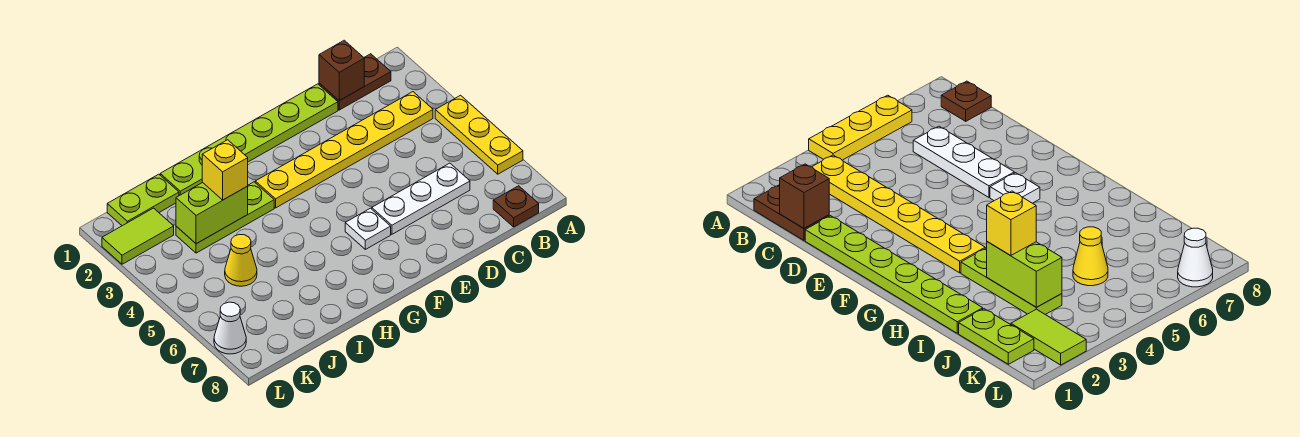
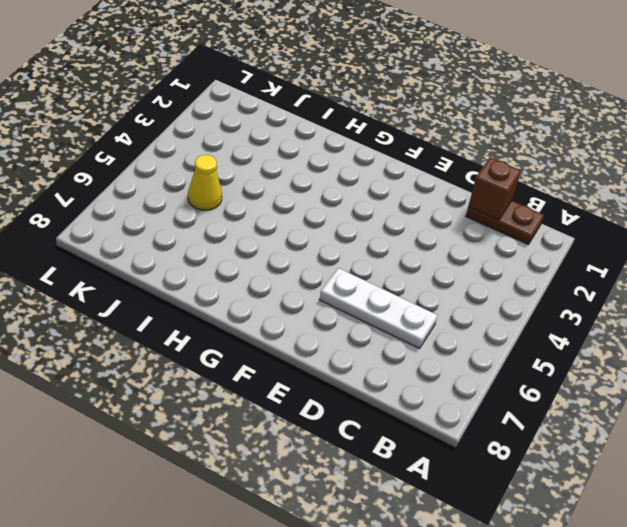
none -> yellow plate A4:A6 level 1
none -> yellow plate B3:G3 level 1
none -> brown plate B8 level 1

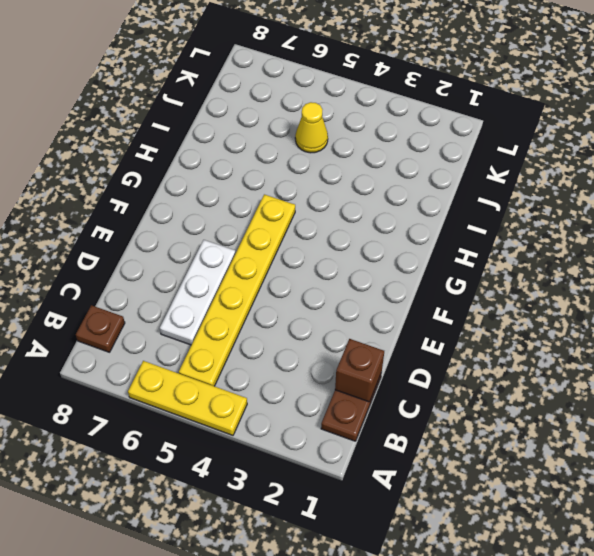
yellow plate B5:G5 level 1 -> yellow plate B3:G3 level 1
none -> lime plate D1:I1 level 1
none -> white plate F6 level 1
none -> lime plate H3:J3 level 1

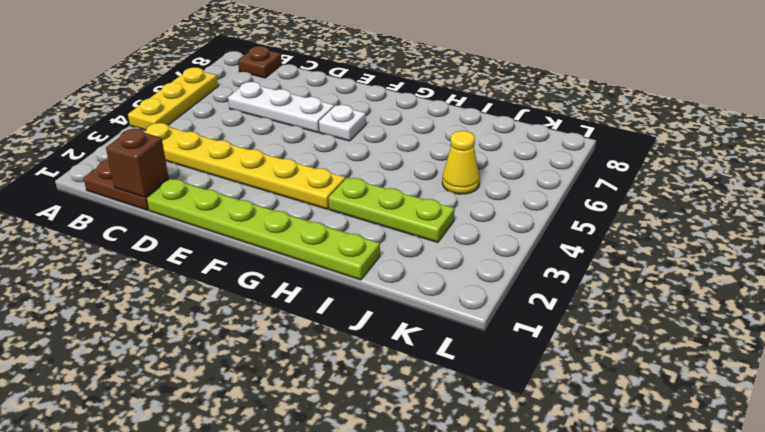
none -> lime plate J1:K1 level 1
none -> lime tile K2:L2 level 1
none -> white cone L7 level 1

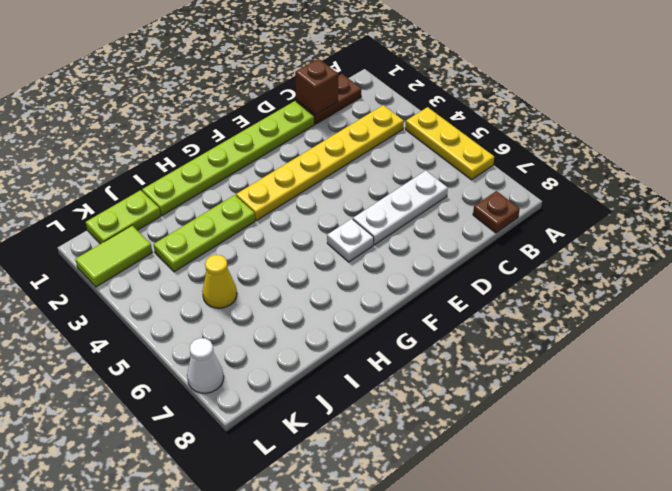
none -> lime brick I3:J3 level 2
none -> yellow brick I3 level 3

